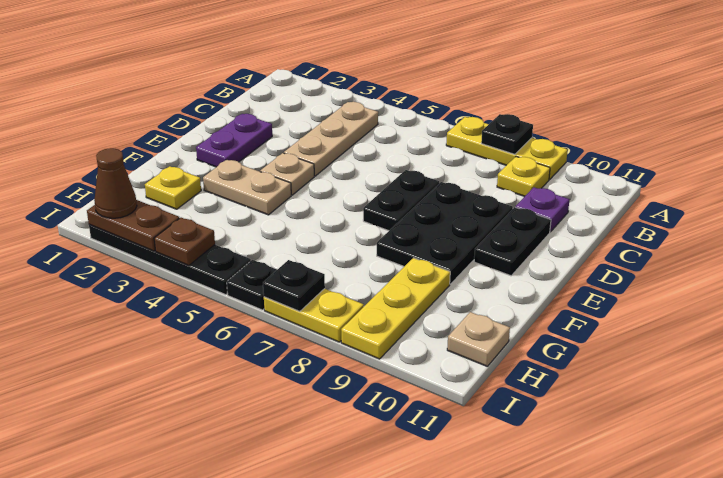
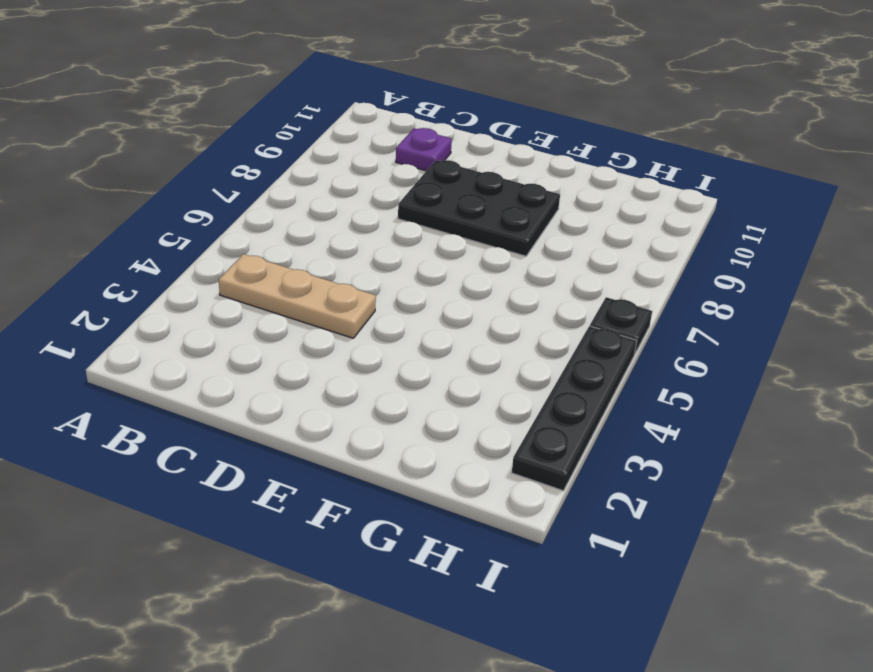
none -> yellow plate A7:A9 level 1
none -> yellow plate B9 level 1
none -> purple plate D2:E2 level 1

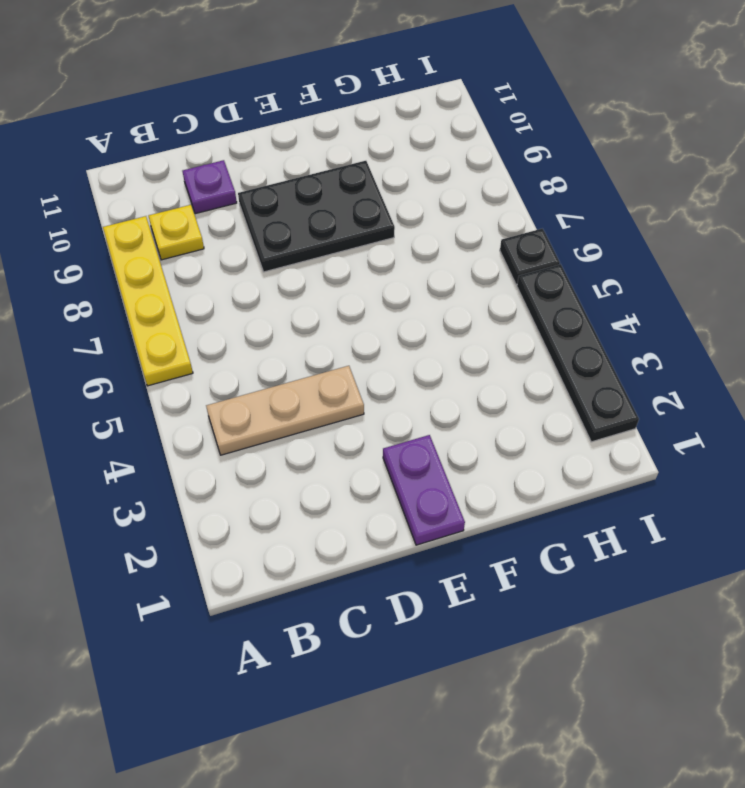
yellow plate A6:A9 level 1 -> yellow plate A7:A9 level 1
purple plate E1:E2 level 1 -> purple plate D2:E2 level 1
none -> black plate D7:E7 level 1
none -> black plate D10:E10 level 1
none -> tan plate E4 level 1

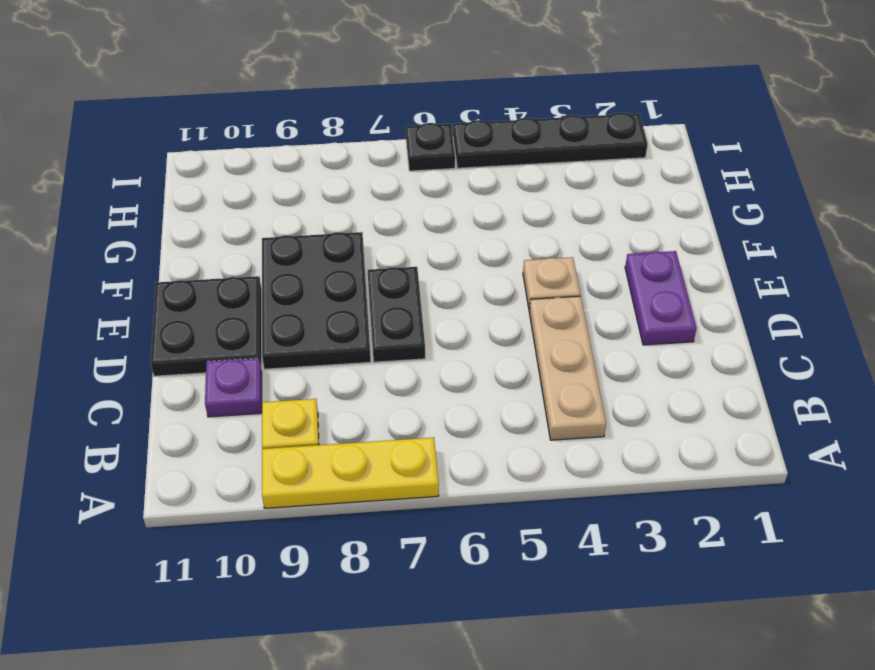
black plate D10:E11 level 1 -> black plate D10:E10 level 1
none -> tan plate F3:F4 level 1
none -> yellow plate G2 level 1
none -> yellow plate G9:I9 level 1

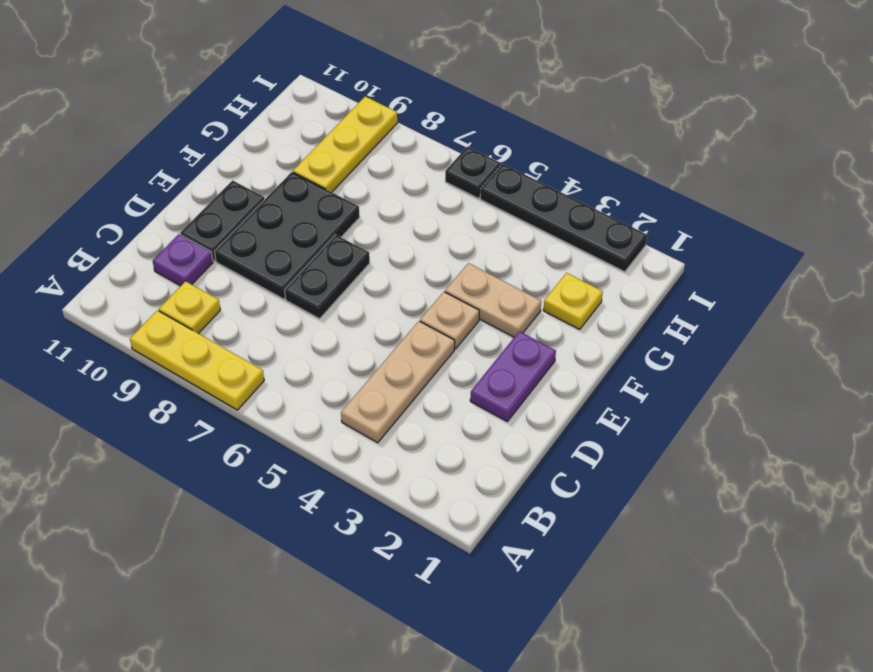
none -> tan plate H11 level 1
none -> yellow plate I7:I8 level 1
none -> black plate A8 level 2

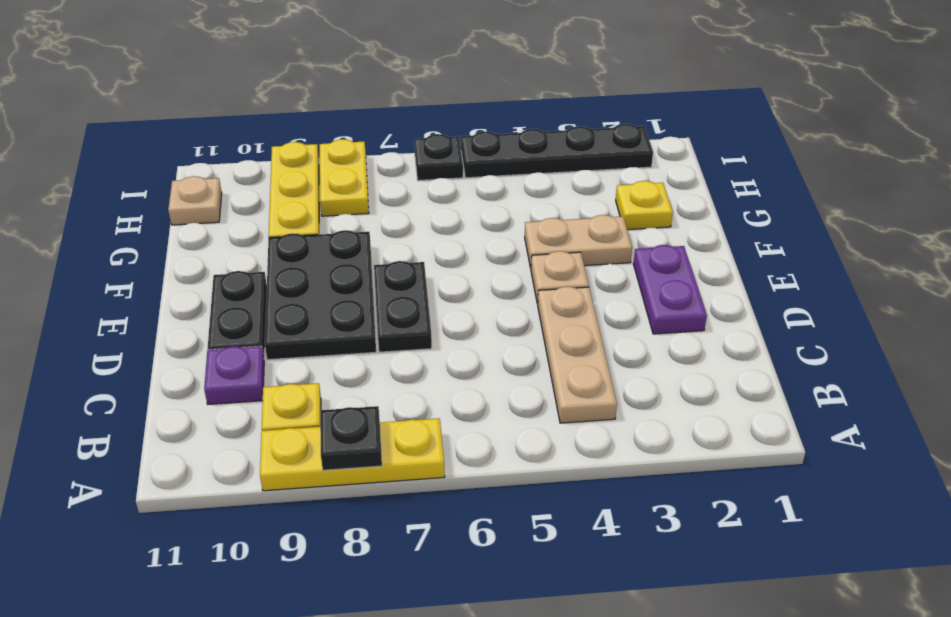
yellow plate H8:I8 level 1 -> yellow plate I7:I8 level 1
none -> brown plate I2:I3 level 2
none -> brown plate I4 level 2
none -> black plate I7 level 2

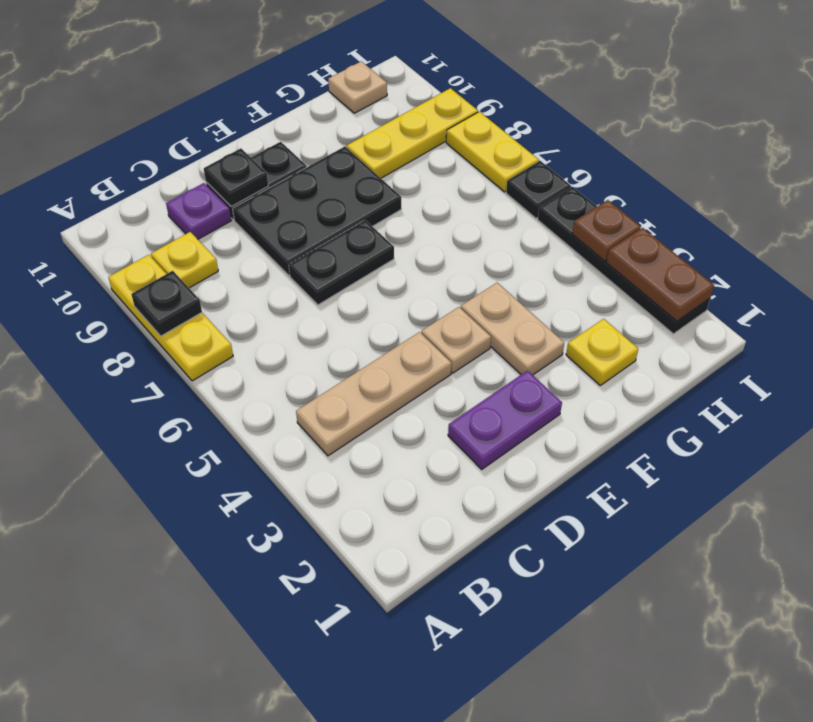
black plate D10 level 2 -> black plate I7 level 2
none -> brown cone I2 level 3

